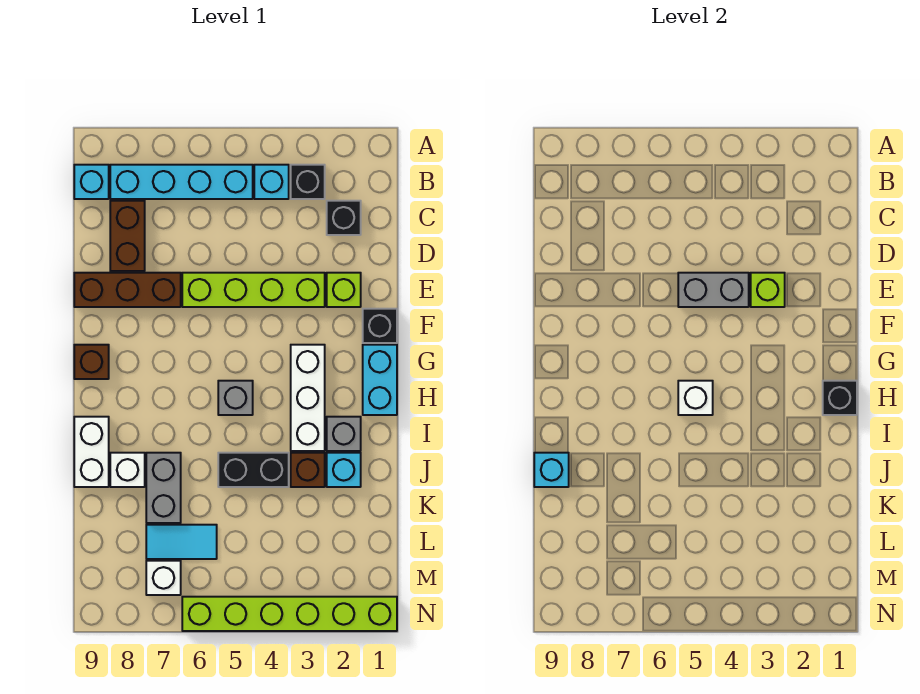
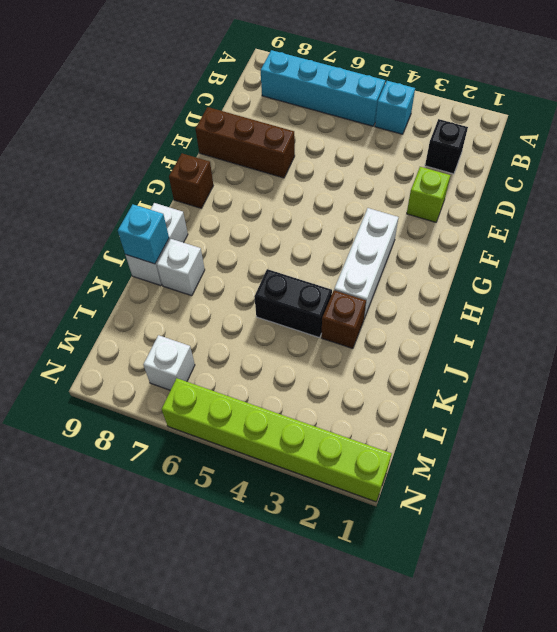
none -> black brick B3 level 1
none -> cyan brick B9 level 1
none -> brown brick C8:D8 level 1

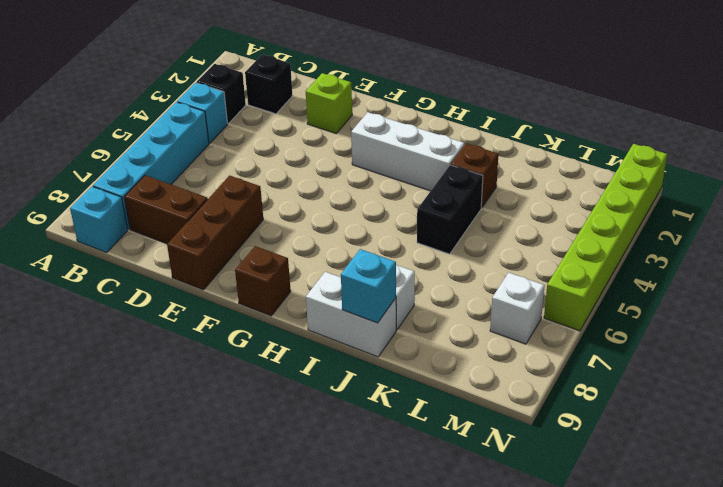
none -> lime brick E3:E6 level 1
none -> black brick F1 level 1
none -> cyan brick G1:H1 level 1

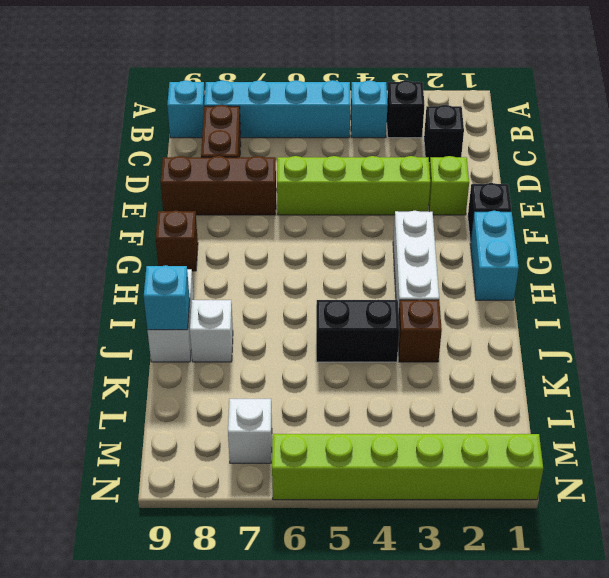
none -> grey brick H5 level 1
none -> grey brick I2 level 1
none -> cyan brick J2 level 1

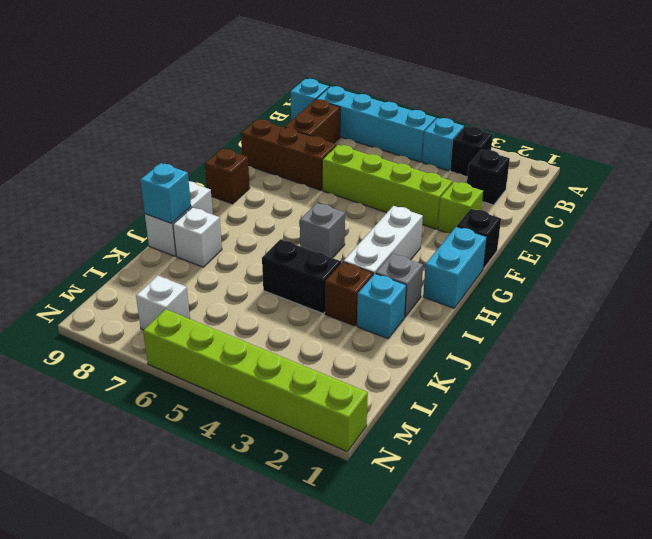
none -> grey brick J7:K7 level 1
none -> cyan tile L6:L7 level 1
none -> lime brick E3 level 2

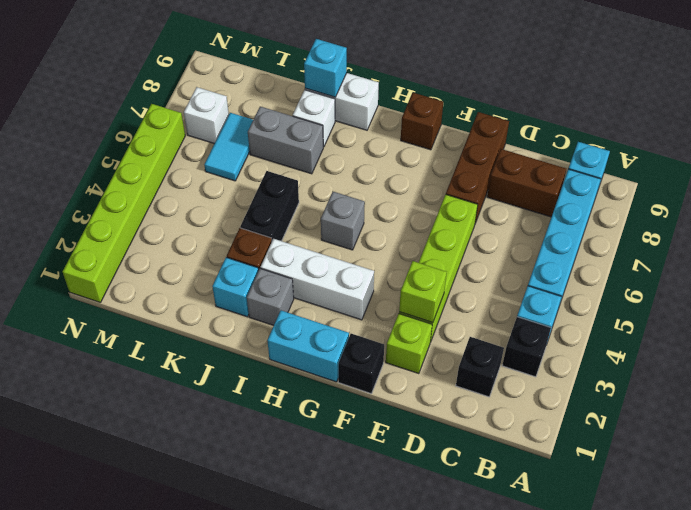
none -> grey brick E4:E5 level 2
none -> black brick H1 level 2
none -> white brick H5 level 2

